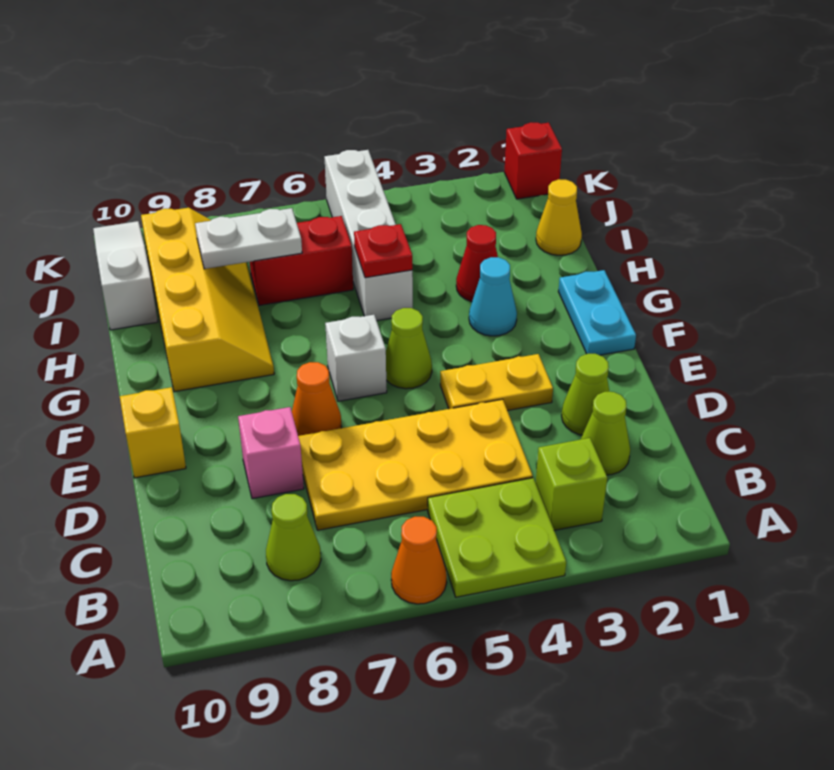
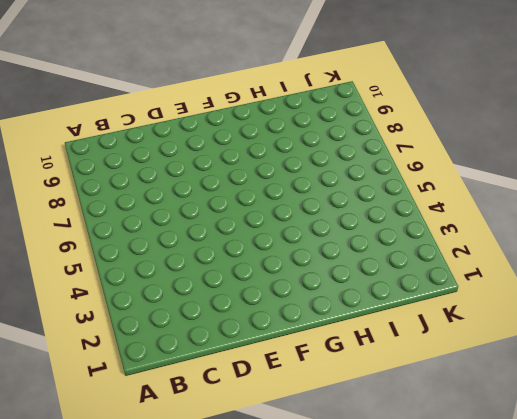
none -> lime plate A4:B5 level 1
none -> orange cone A6 level 1
none -> lime brick B3 level 1

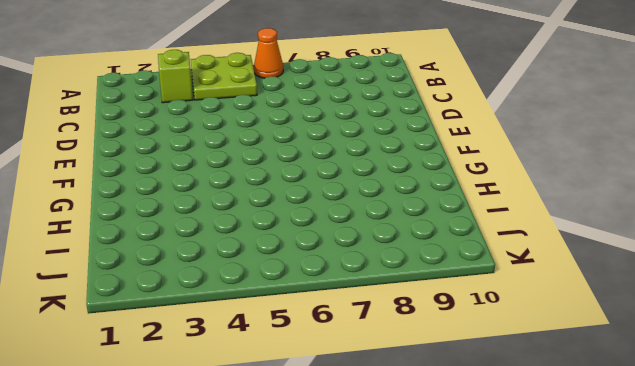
none -> lime cone B8 level 1
none -> lime cone C2 level 1
none -> yellow plate C4:D7 level 1

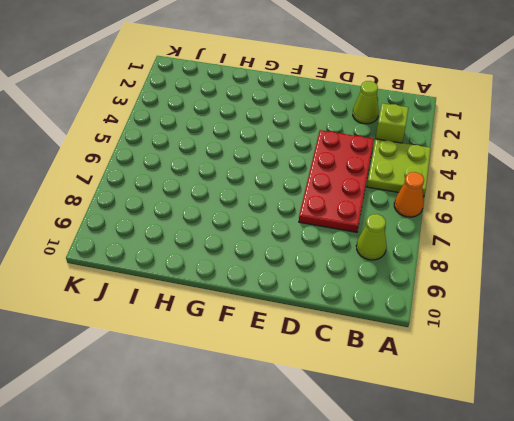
red plate C4:D7 level 1 -> yellow plate C4:D7 level 1
none -> lime cone D2 level 1
none -> pink brick D8 level 1
none -> yellow plate E3:E4 level 1

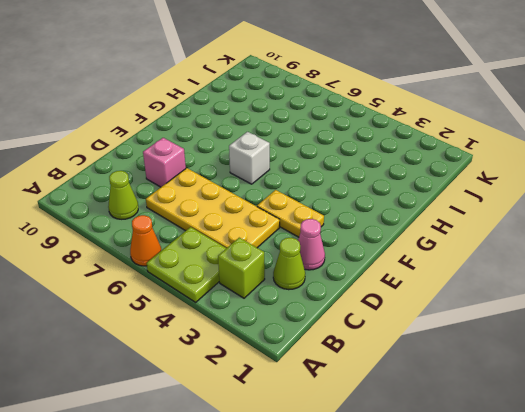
pink cone D2 level 1 -> lime cone D2 level 1
none -> orange cone E7 level 1
none -> yellow brick E10 level 1
none -> cyan plate F1:G1 level 1

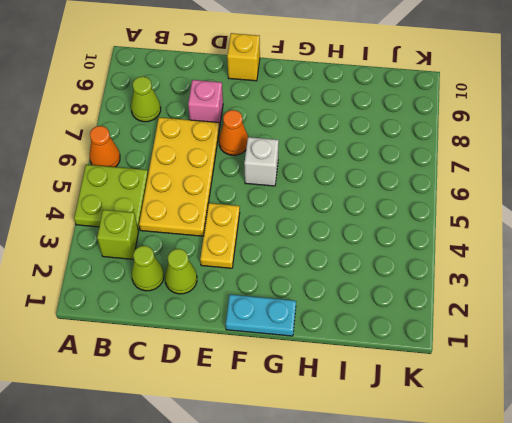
none -> lime cone F5 level 1
none -> cyan cone G3 level 1
none -> yellow slope G8:J9 level 1 top 9

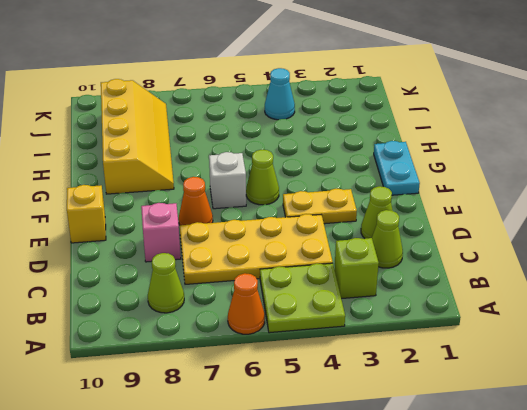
cyan cone J4 level 1 -> cyan cone G3 level 1
none -> red cone H3 level 1
none -> white brick H5:K5 level 1
none -> yellow cone I1 level 1

